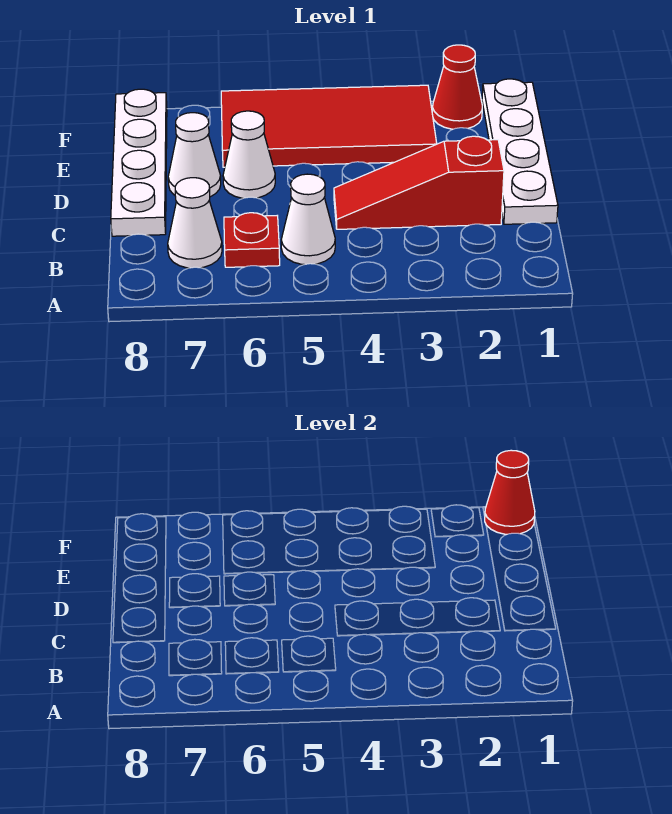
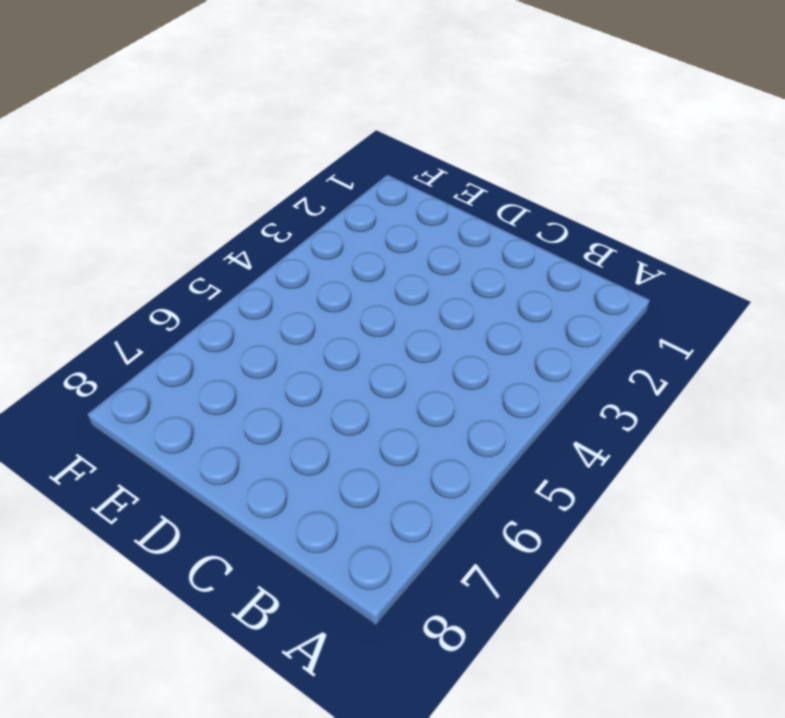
none -> white cone B5 level 1
none -> red plate B6 level 1

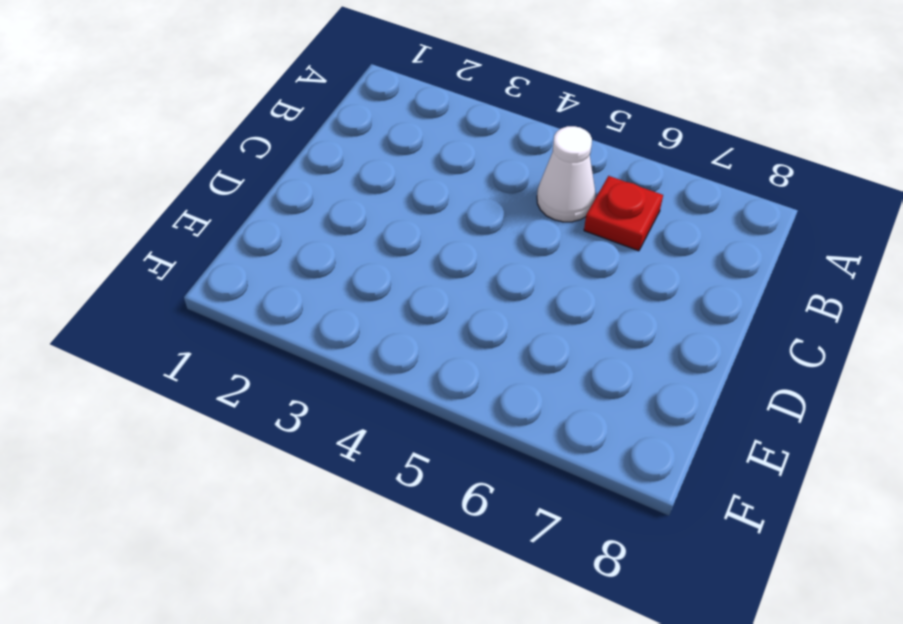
none -> white cone B7 level 1
none -> white plate C1:F1 level 1

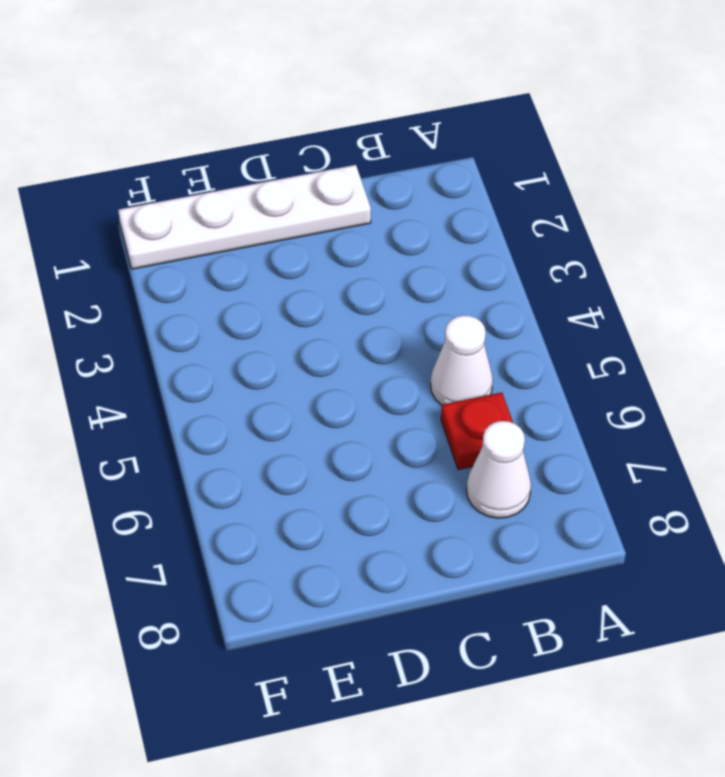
none -> red slope C2:C4 level 1 top 2
none -> white plate C8:F8 level 1

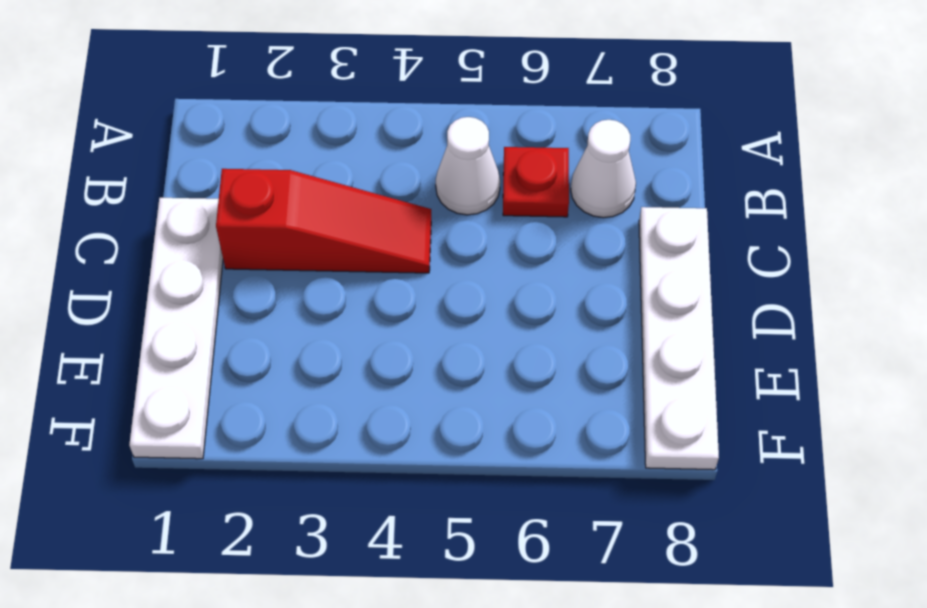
none -> white cone D6 level 1
none -> white cone D7 level 1

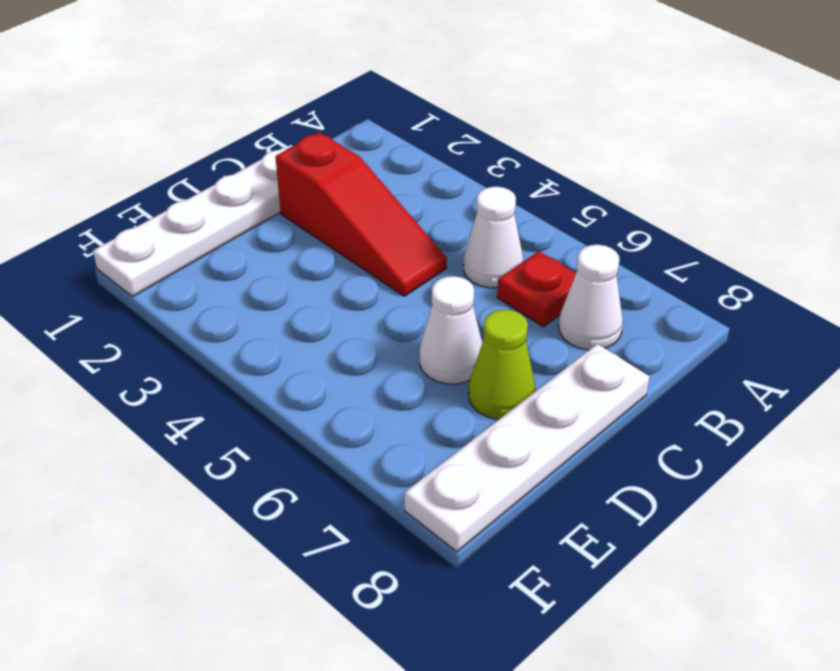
lime cone D7 level 1 -> white cone D7 level 1
none -> red tile E3:F6 level 1
none -> red cone F2 level 1

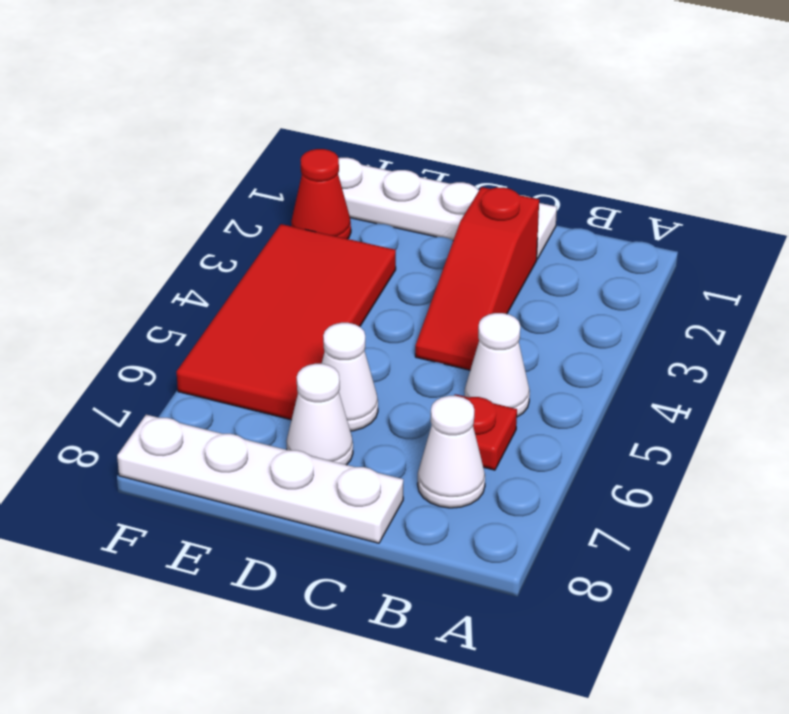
none -> red cone F1 level 2

